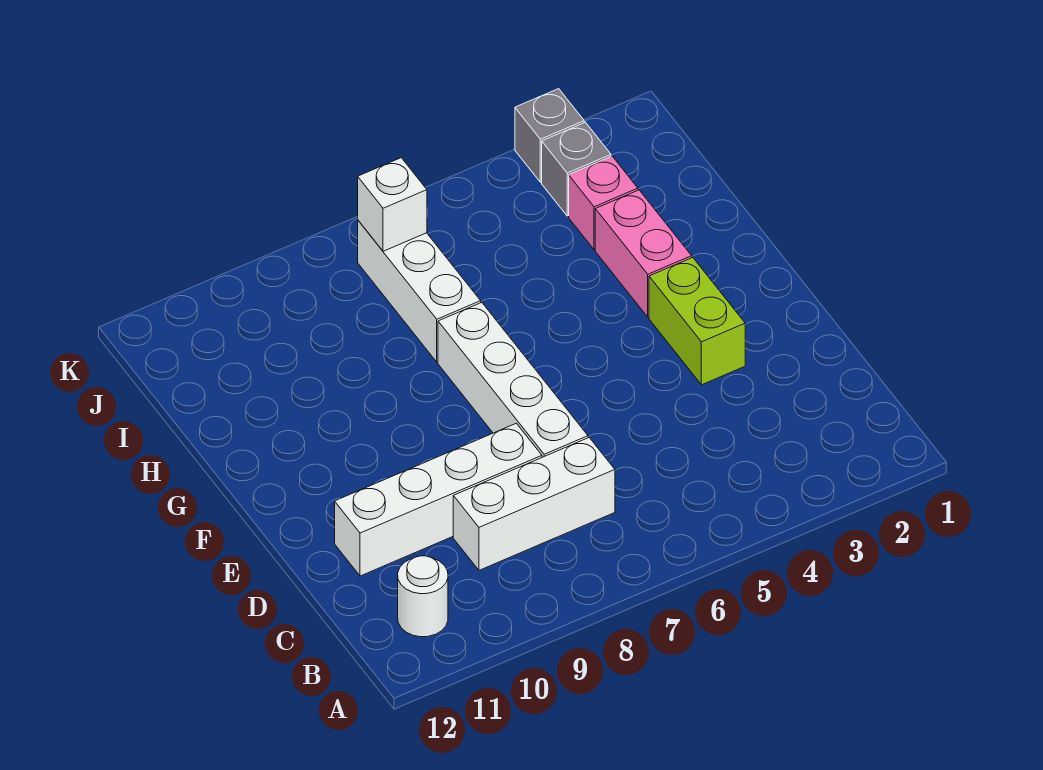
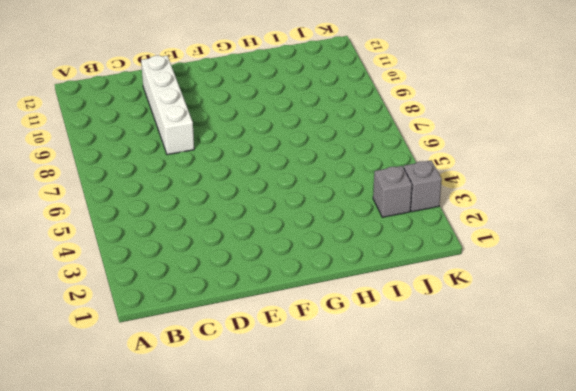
none -> white round brick B11 level 1
none -> white brick C7:C9 level 1

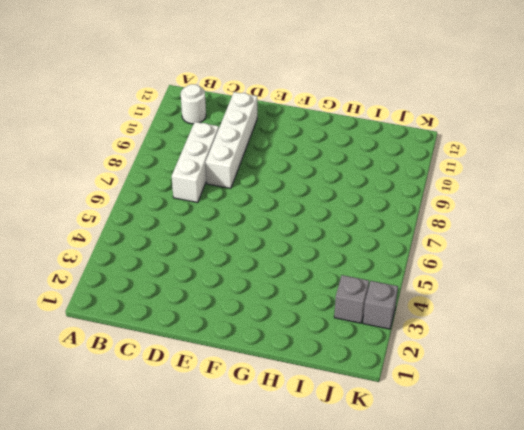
none -> white brick D7:G7 level 1
none -> lime brick E3:F3 level 1

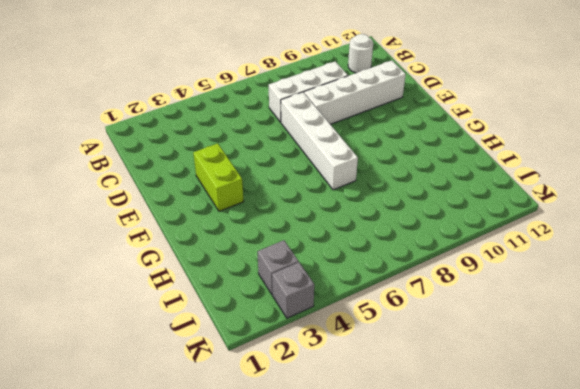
none -> pink brick G3:H3 level 1
none -> white brick H7:J7 level 1

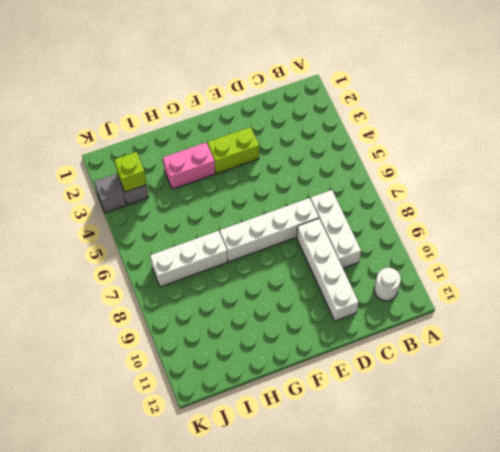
lime brick J3 level 2 -> none
none -> pink brick I3 level 1
none -> white brick J7 level 2

